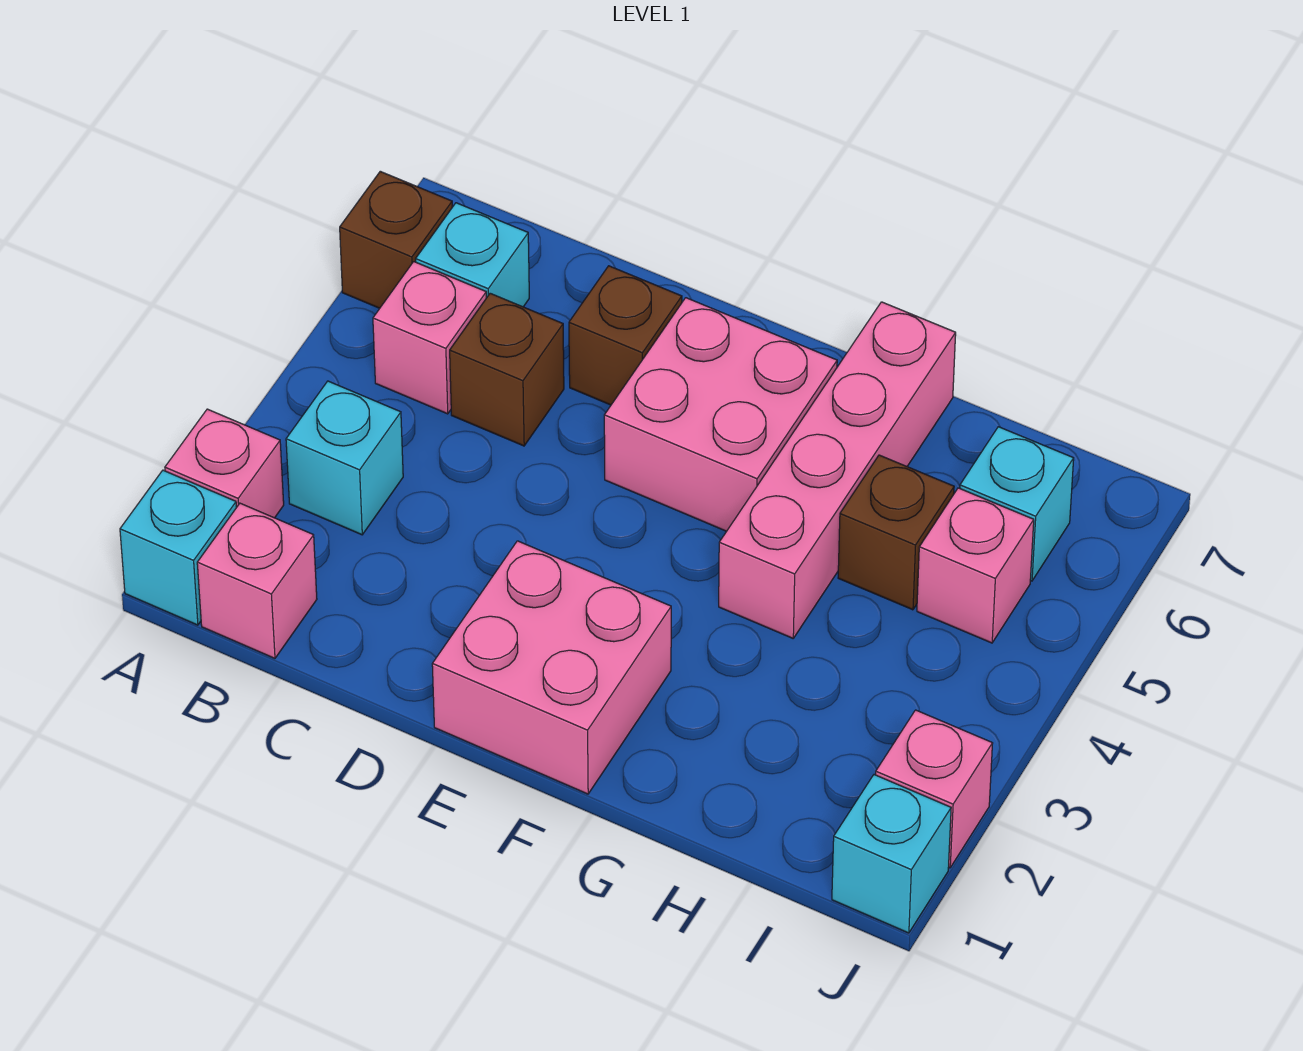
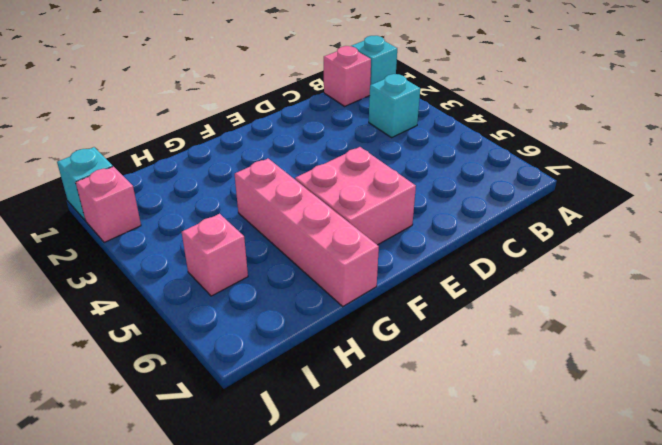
none -> pink brick A2 level 1
none -> brown brick A6 level 1
none -> pink brick B5 level 1

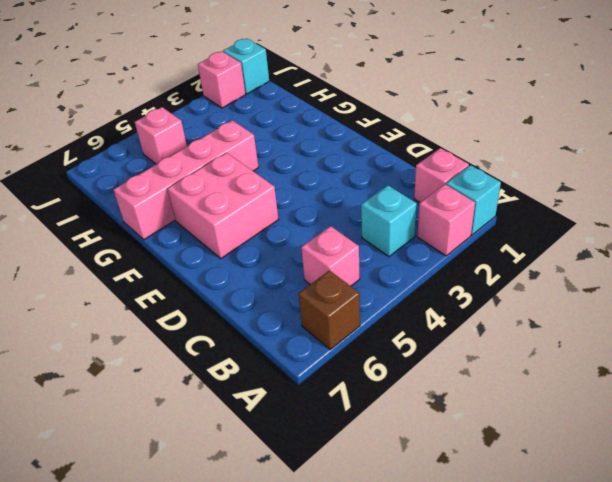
none -> cyan brick B6 level 1
none -> brown brick C5 level 1
none -> brown brick D6 level 1

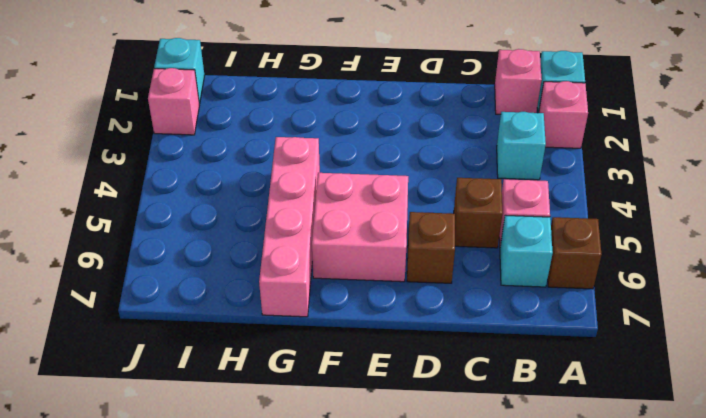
none -> pink brick E1:F2 level 1
none -> brown brick H5 level 1
none -> pink brick I5 level 1

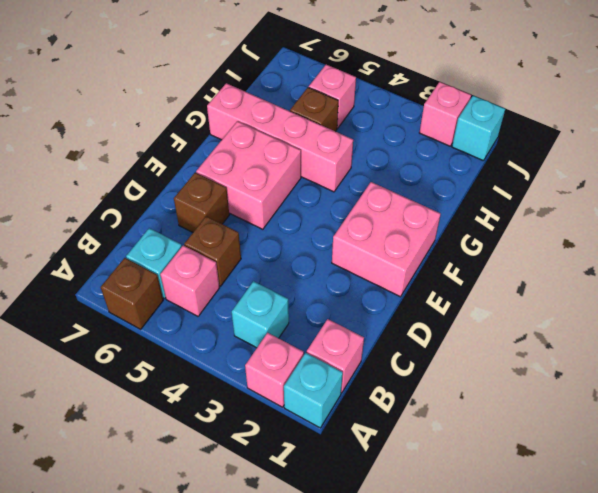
none -> cyan brick I6 level 1

